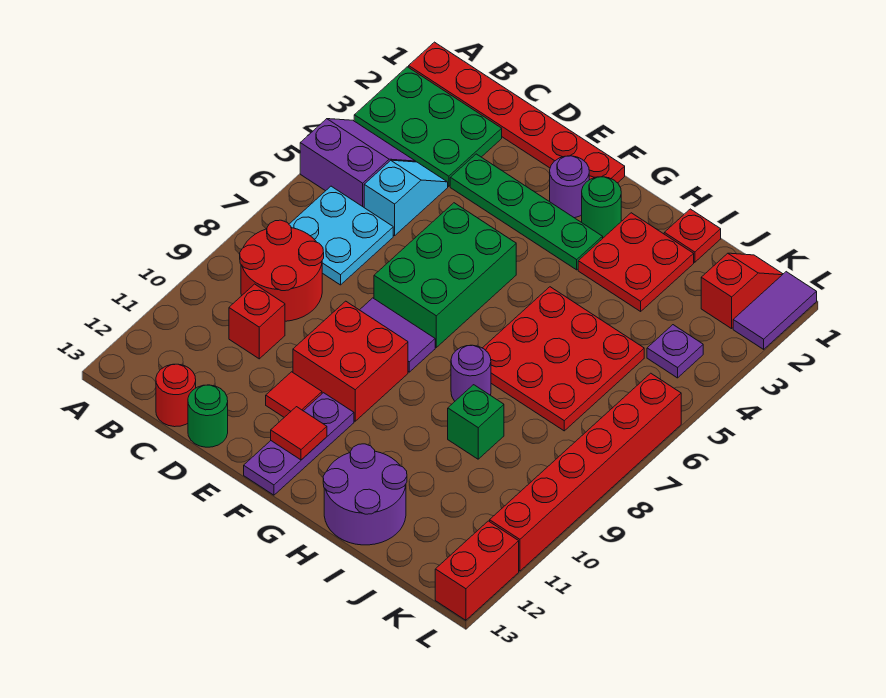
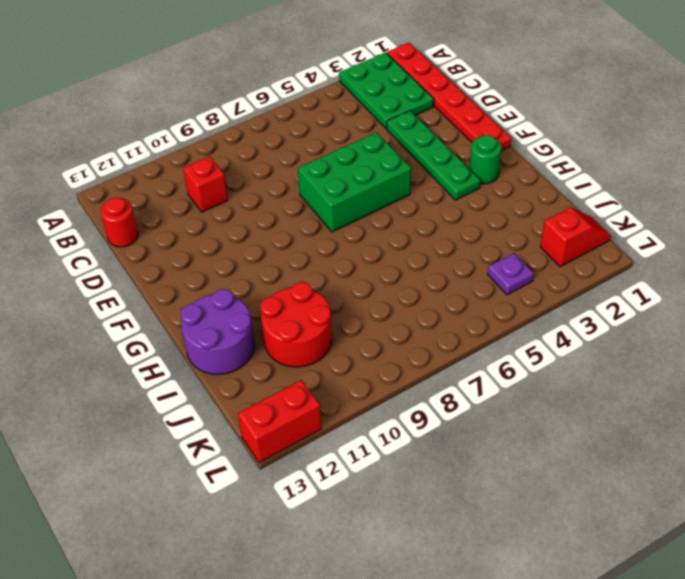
red round brick I10:J11 level 1 -> red round brick B8:C9 level 1
none -> purple slope A4:B5 level 1 top 5
none -> cyan plate B6:C7 level 1
none -> cyan slope C4:C5 level 1 top 5

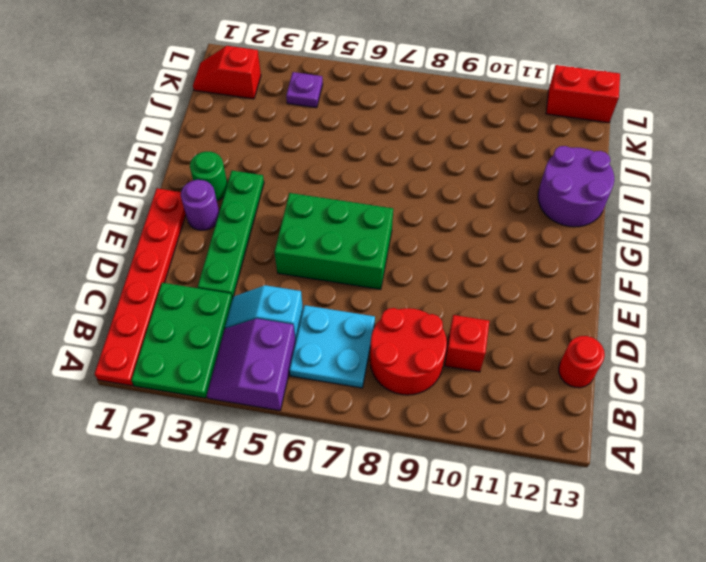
none -> green round brick D13 level 1
none -> purple tile E8:F8 level 1
none -> red brick E9:F10 level 1

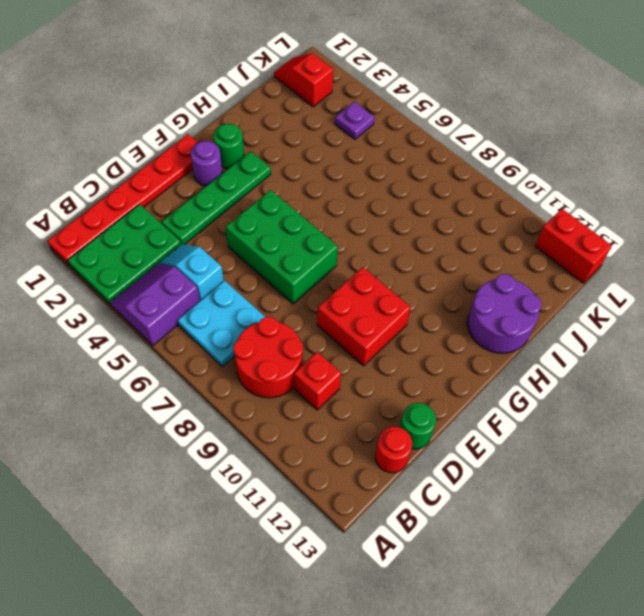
none -> purple tile E8:F8 level 1
none -> red tile E11 level 1
none -> purple plate F11:F13 level 1

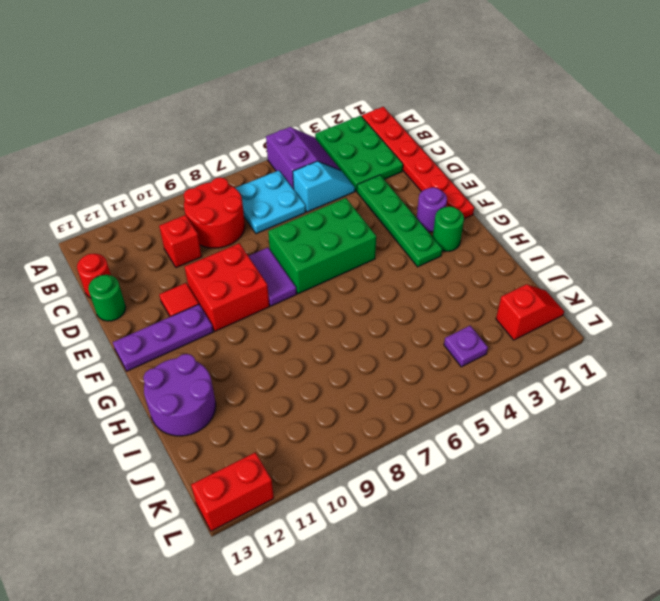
none -> red plate H2:I3 level 1
none -> red plate H5:J7 level 1
none -> purple round brick H8 level 1

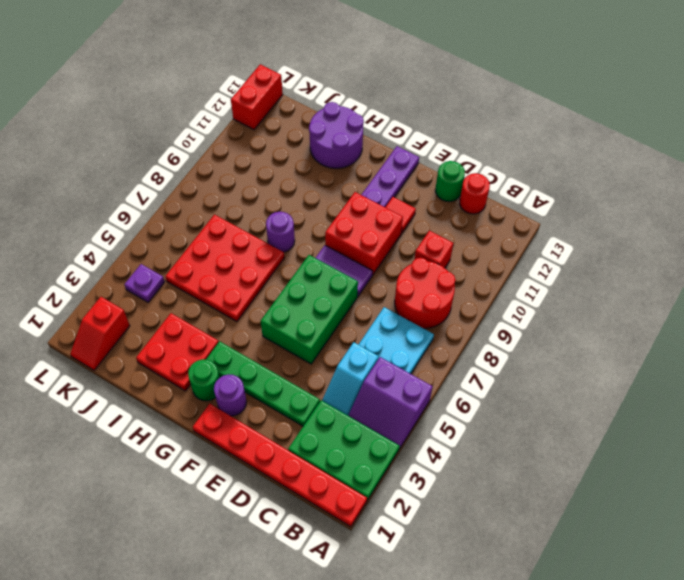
none -> red plate I1 level 1
none -> green brick I9 level 1
none -> purple tile L1:L2 level 1

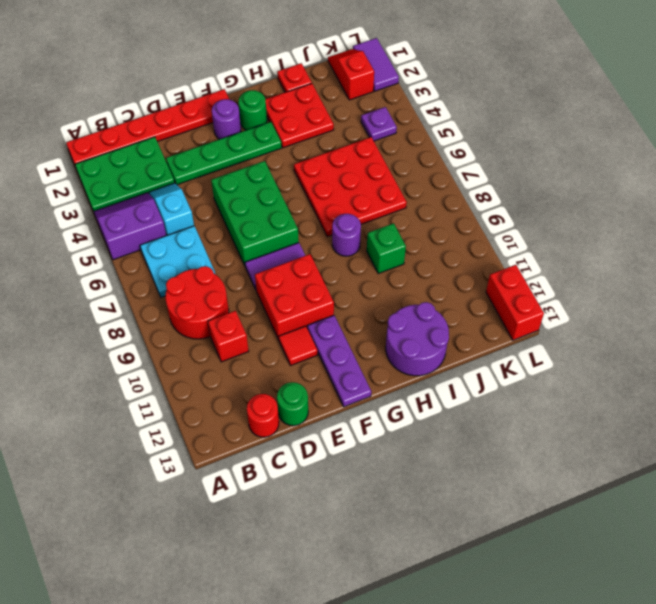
none -> red brick L6:L11 level 1
none -> red tile F12 level 2

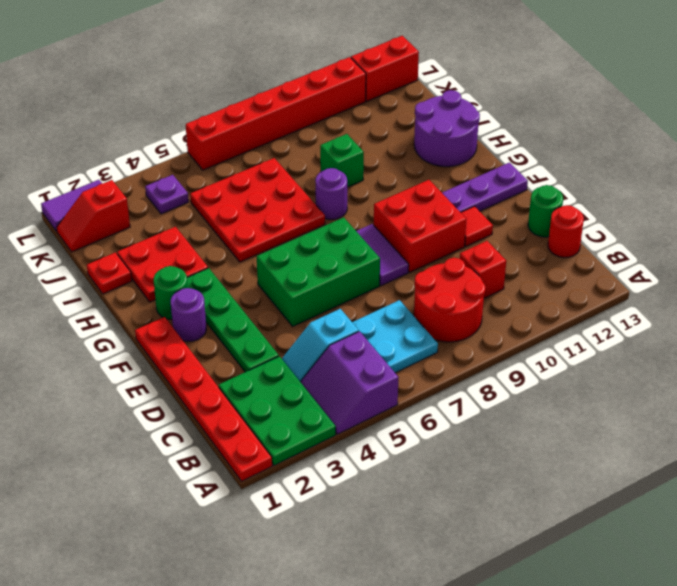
none -> red tile F12 level 2

